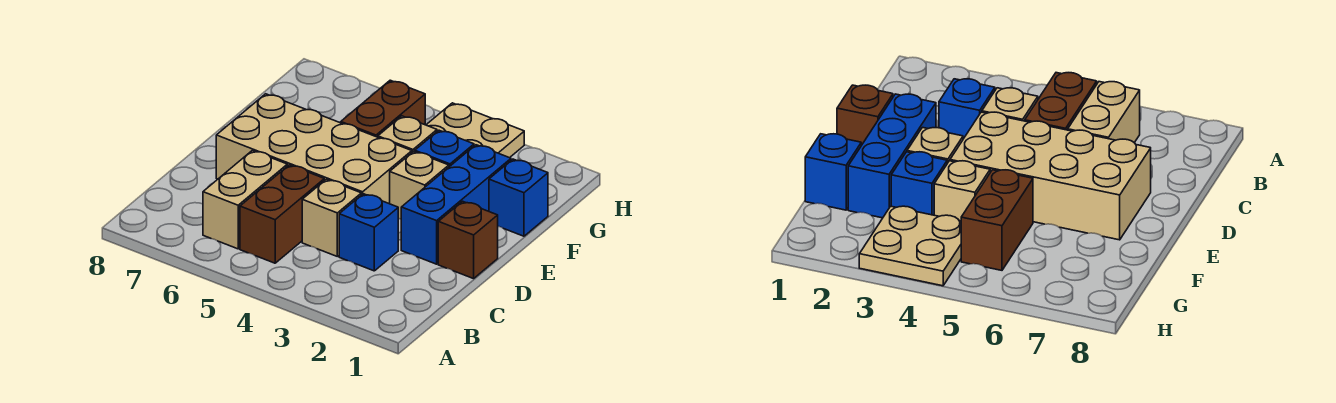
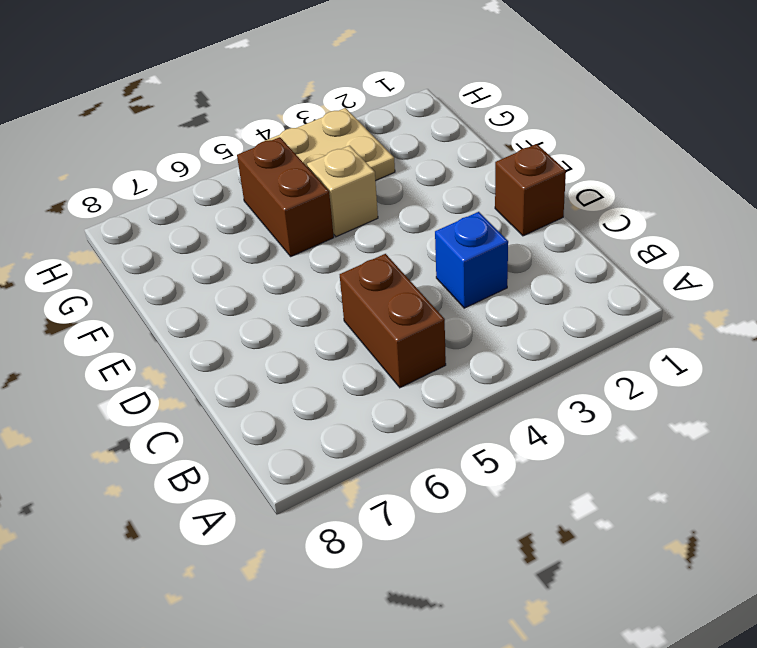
none -> tan brick B6:C6 level 1
none -> tan brick C4 level 1
none -> blue brick D2:F2 level 1

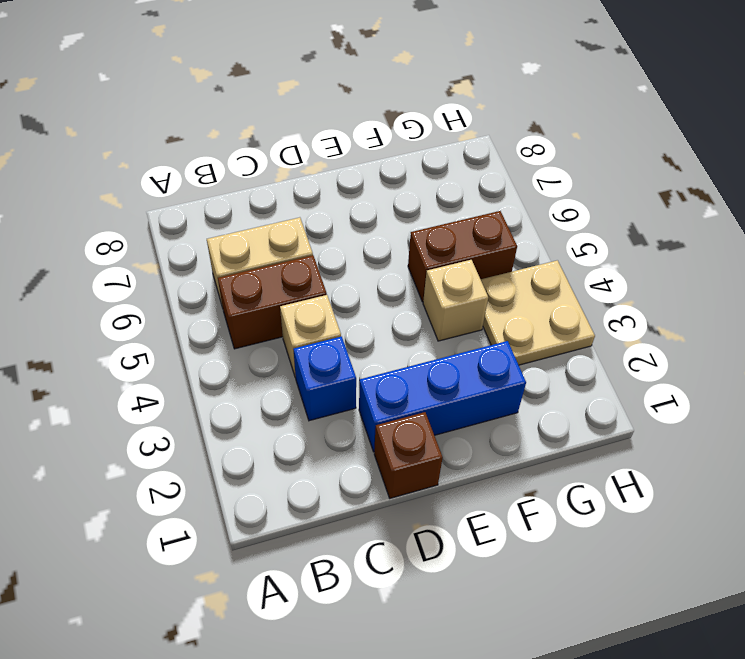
none -> tan brick D4:E7 level 1
none -> tan brick E3 level 1
none -> blue brick F1 level 1

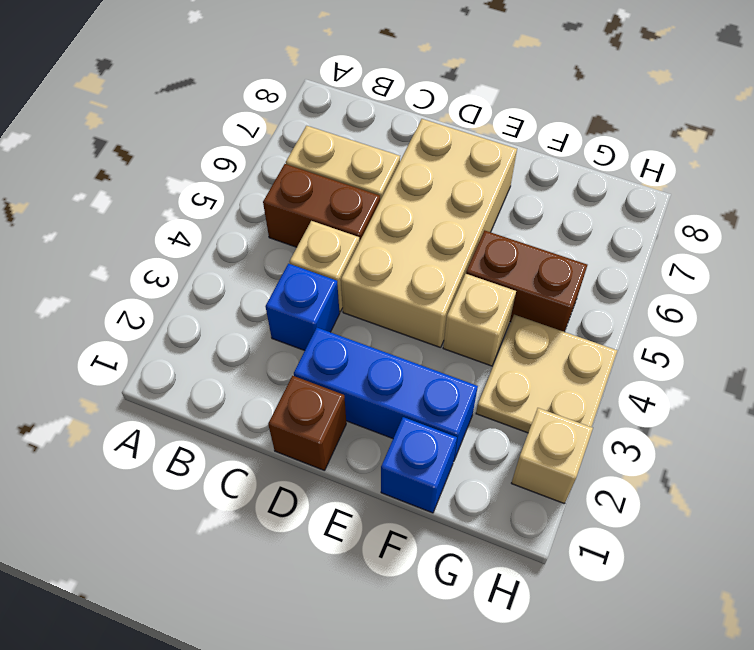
tan brick H2 level 1 -> tan brick E3 level 1
none -> blue brick F3 level 1

